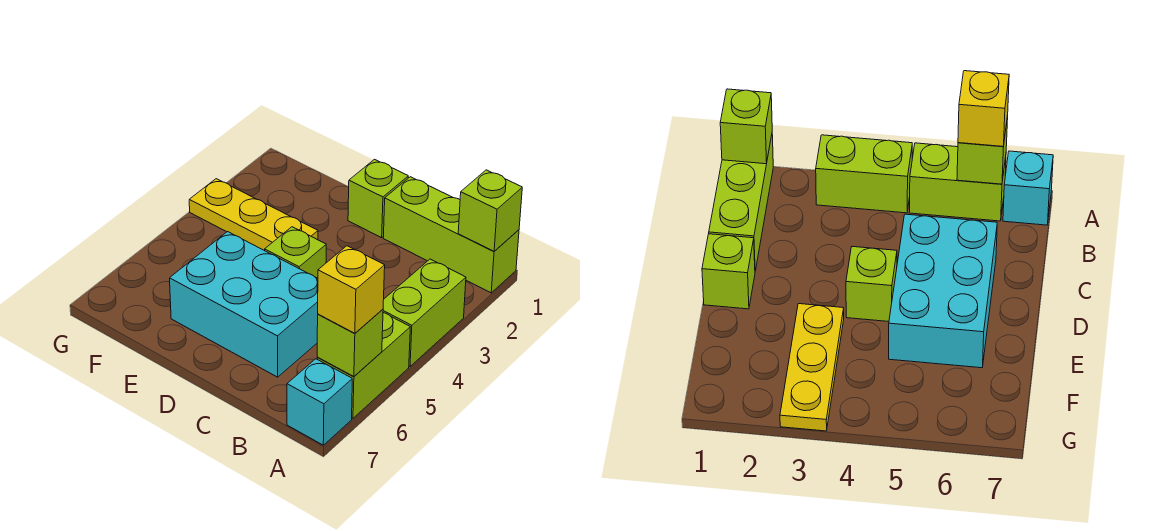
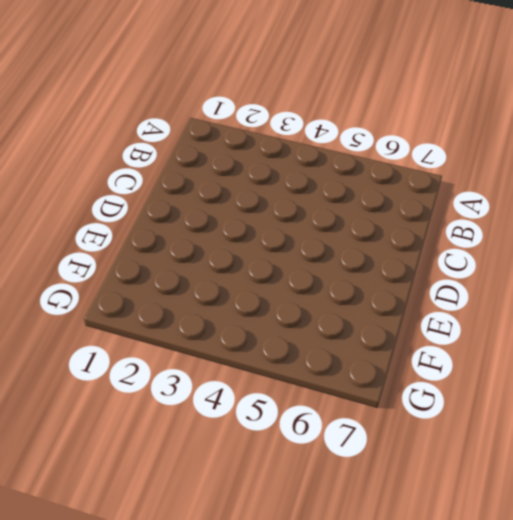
none -> lime brick A1:C1 level 1
none -> lime brick A3:A4 level 1

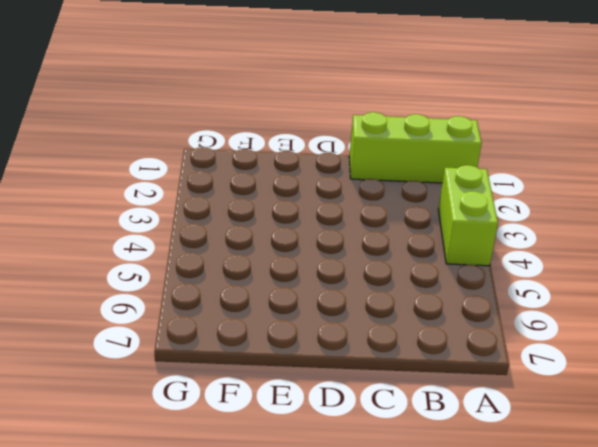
none -> lime brick A5:A6 level 1
none -> cyan brick A7 level 1

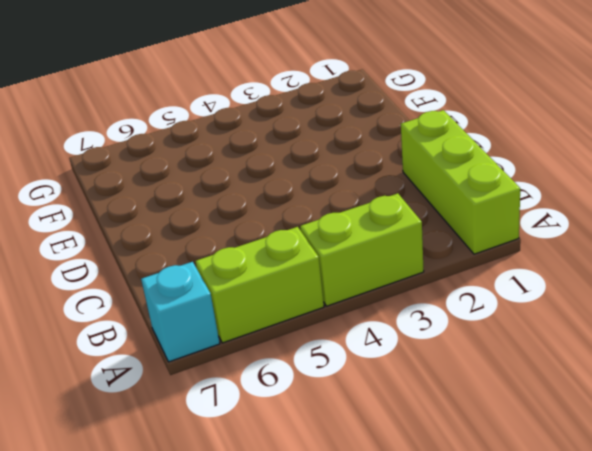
none -> cyan brick C5:E6 level 1
none -> lime brick D1 level 1

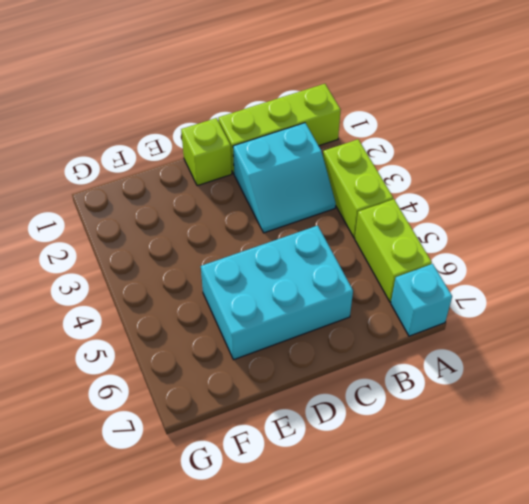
cyan slope B2:C3 level 1 top 2 -> none
none -> lime brick D4 level 1
none -> yellow plate E3:G3 level 1

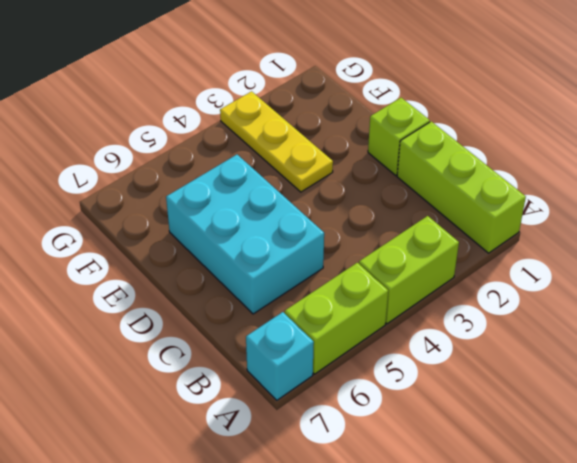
none -> lime brick D4 level 1
none -> lime brick A1 level 2

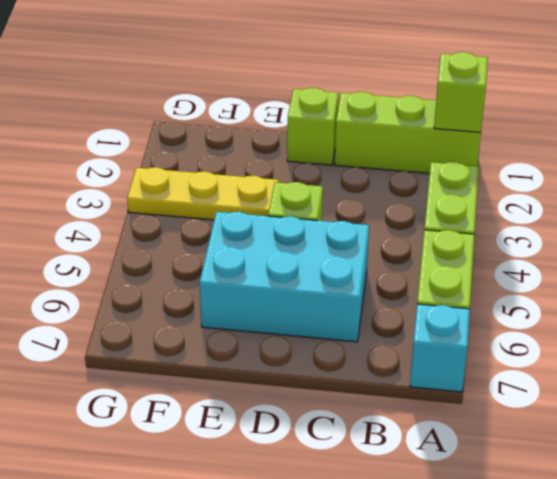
none -> lime brick A6 level 2
none -> yellow brick A6 level 3

